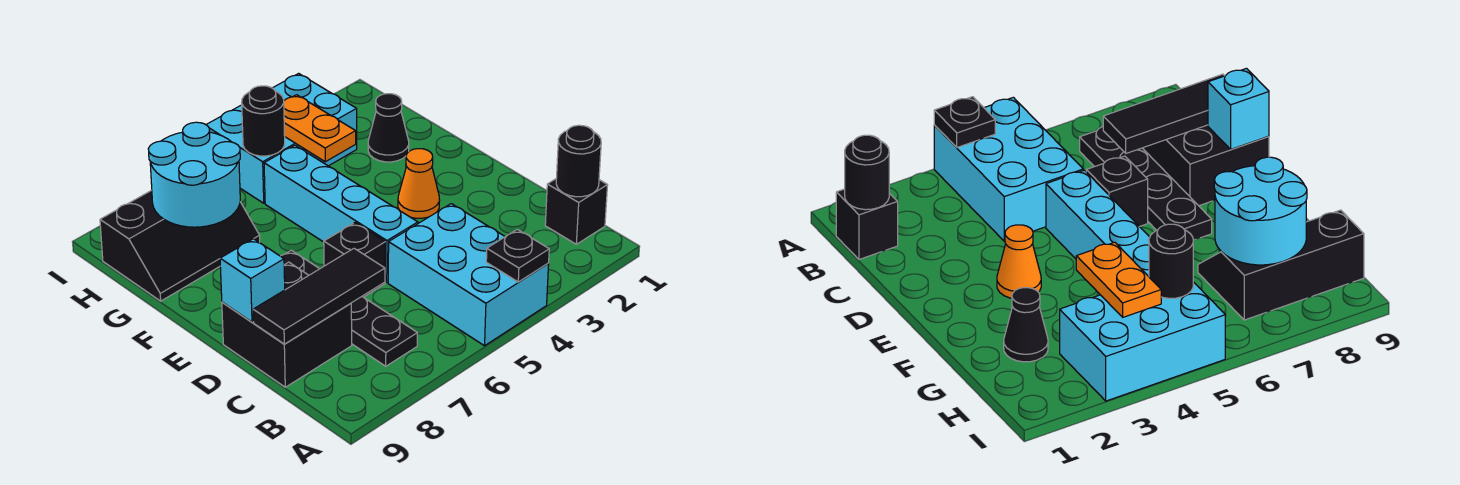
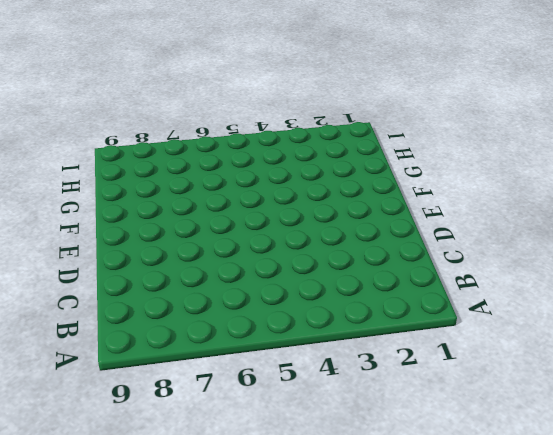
none -> cyan brick A4:C5 level 1
none -> black brick B1 level 1
none -> black plate B7:E7 level 1

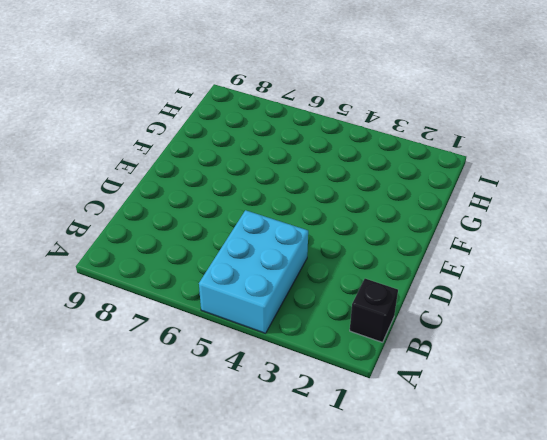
none -> black plate B7:E7 level 1
none -> black brick C8:D9 level 1
none -> cyan brick D5:G5 level 1

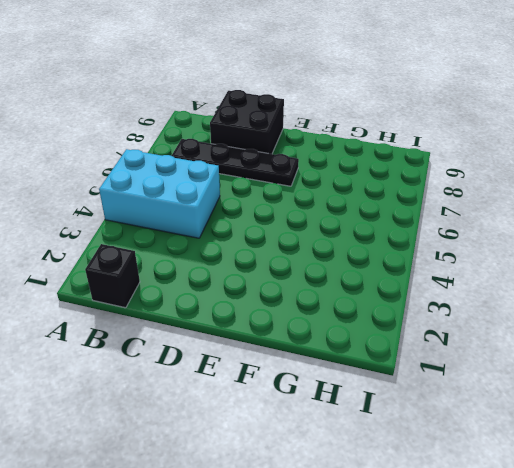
none -> cyan brick D5:G5 level 1
none -> black brick D6 level 1
none -> orange cone E3 level 1

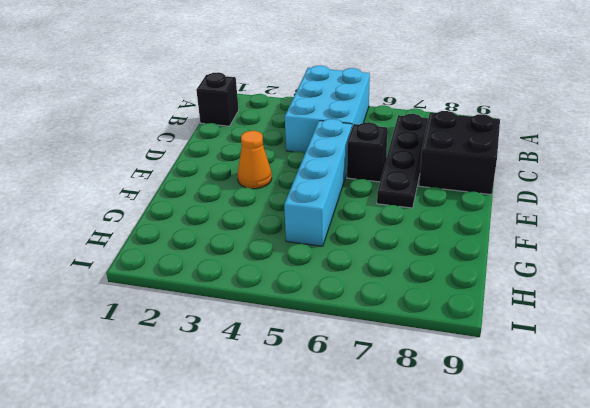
none -> black cone G2 level 1
none -> black slope G7:H9 level 1 top H
none -> cyan brick H3:I5 level 1

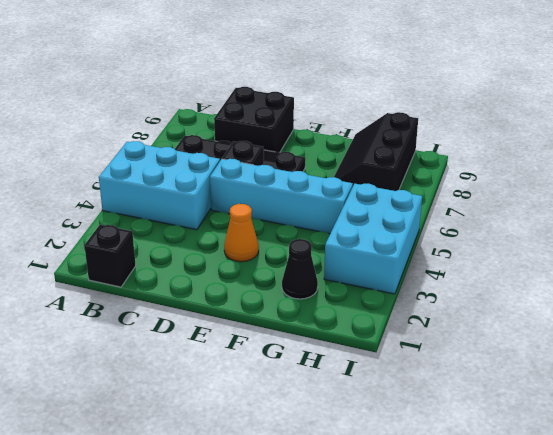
none -> black plate A4 level 2
none -> black round brick B1 level 2
none -> black tile C7:C9 level 2

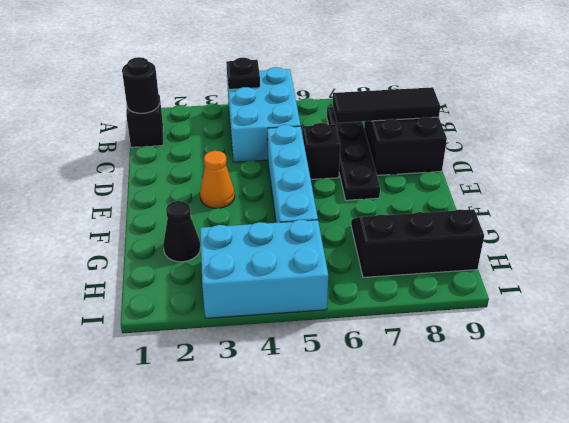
none -> cyan brick D9 level 2
none -> orange plate G4:H4 level 2
none -> cyan round brick G7:H8 level 2

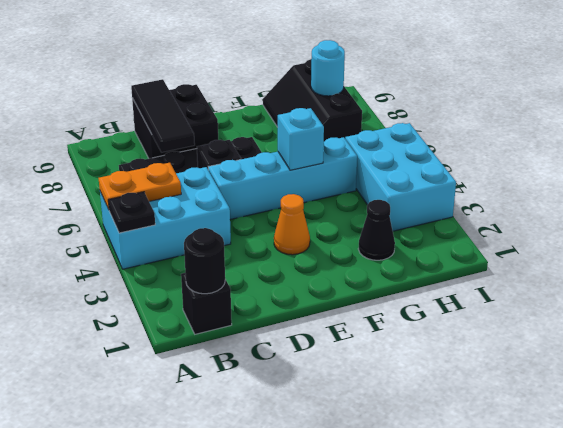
orange plate A5:B5 level 2 -> orange plate G4:H4 level 2
cyan brick F5 level 2 -> cyan brick D9 level 2
cyan round brick H8 level 2 -> cyan round brick G7:H8 level 2
none -> black round brick H5 level 2

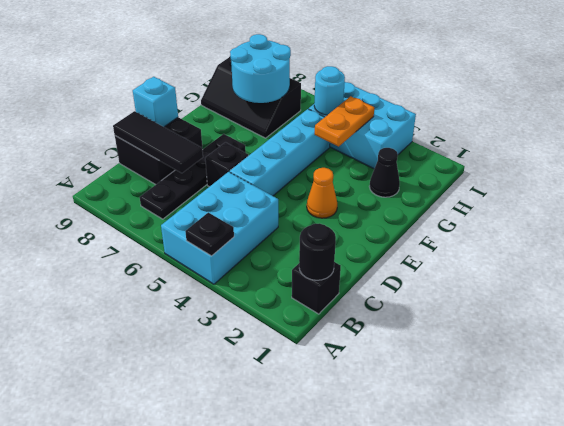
cyan round brick H5 level 2 -> black round brick H5 level 2

